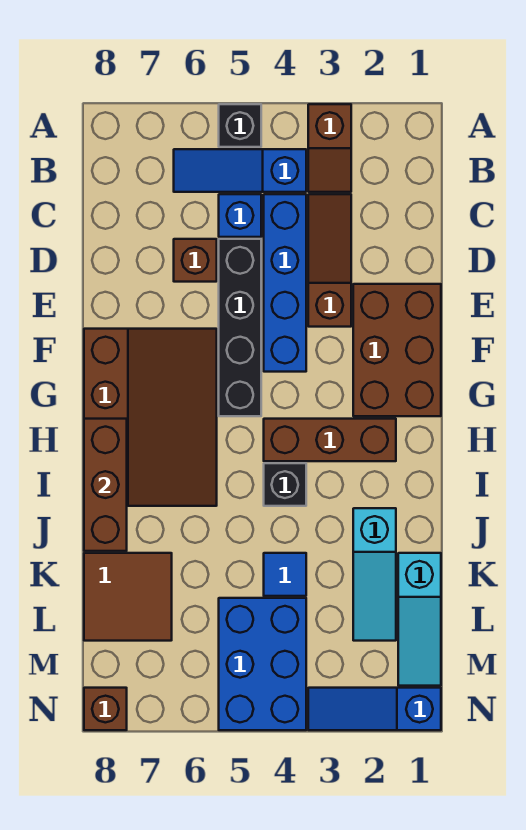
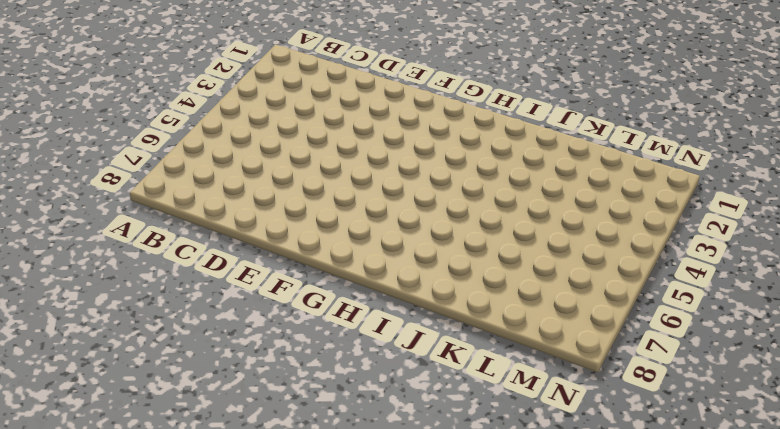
none -> brown slope A3:B3 level 1 top A
none -> black brick A5 level 1
none -> blue slope B4:B6 level 1 top 4

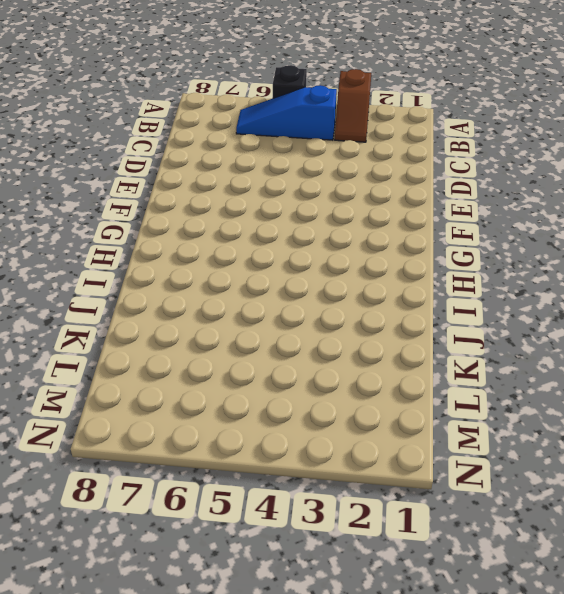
none -> brown slope C3:E3 level 1 top E
none -> blue brick C4:F4 level 1
none -> blue brick C5 level 1

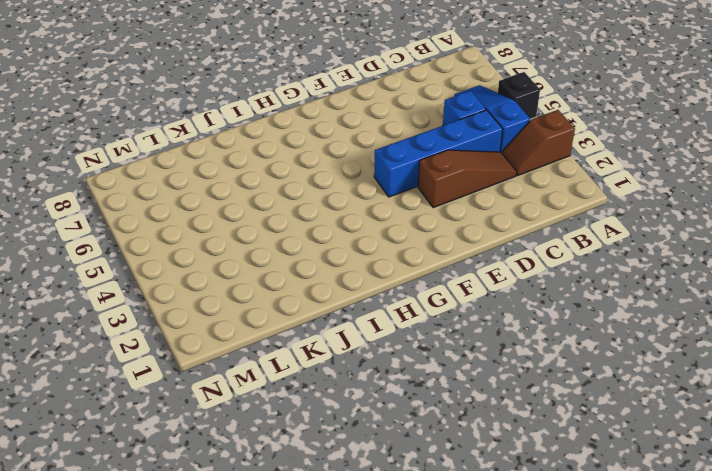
none -> black brick D5:G5 level 1
none -> brown brick D6 level 1
none -> brown brick E1:G2 level 1

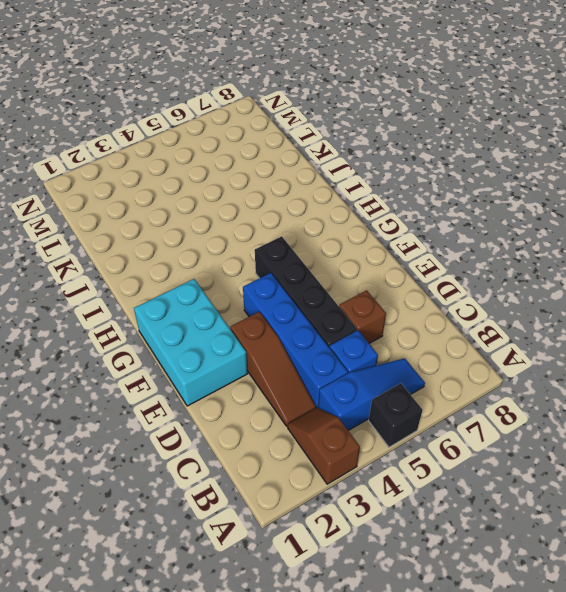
cyan brick E1:G2 level 1 -> brown brick E1:G2 level 1
none -> brown slope F6:I8 level 1 top 8
none -> brown brick H2:H4 level 1
none -> black brick I4 level 1

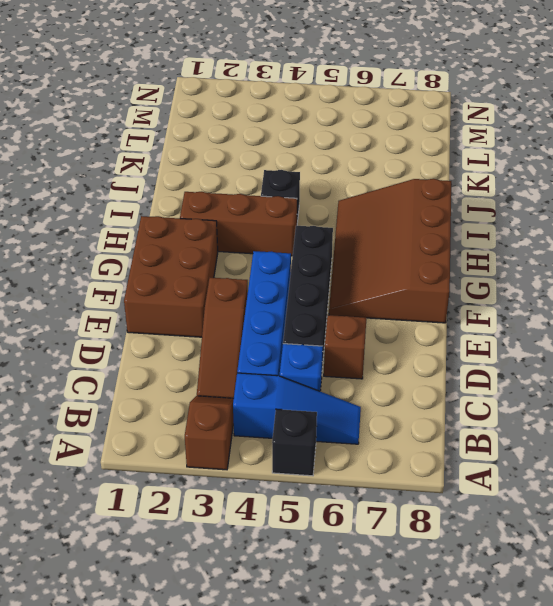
none -> cyan slope J2:L2 level 1 top J
none -> cyan slope K1:M1 level 1 top K
none -> blue tile K4 level 1

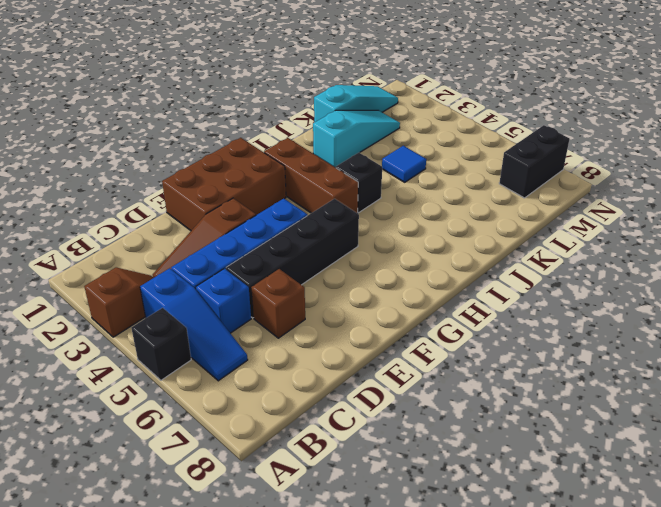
black brick M7:N7 level 1 -> none
none -> brown slope F6:I8 level 1 top 8
none -> brown tile K7:L8 level 1
none -> blue brick L4:N5 level 1

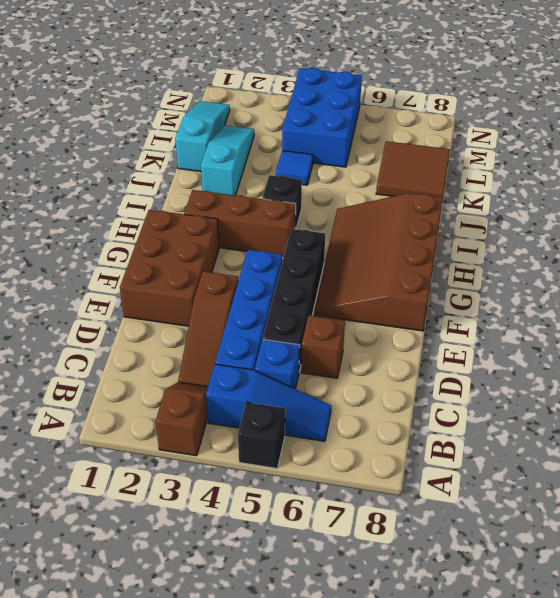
none -> blue slope N1:N3 level 1 top 1
none -> brown brick N8 level 1
none -> brown brick H8:J8 level 2

